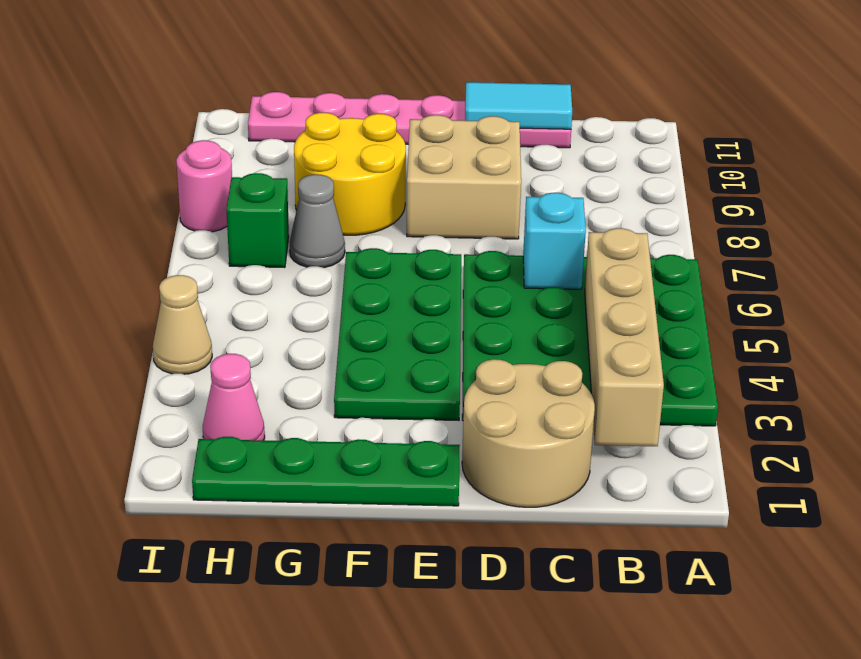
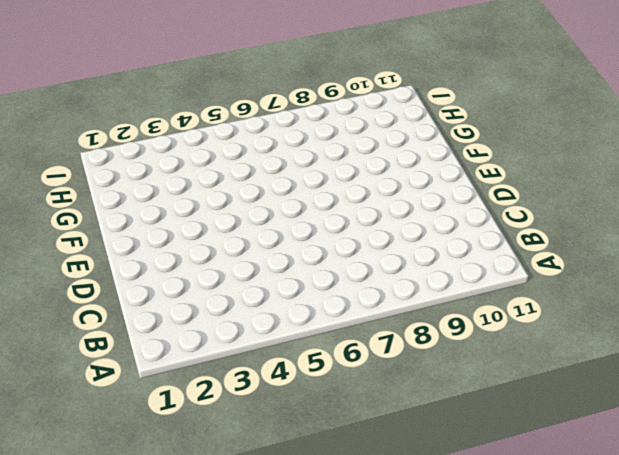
none -> green plate A3:D6 level 1
none -> tan round brick C1:D2 level 1
none -> pink plate C11:H11 level 1

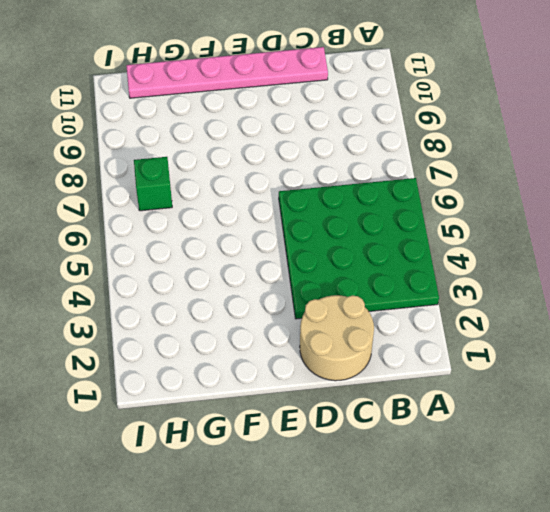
none -> tan brick D8:E9 level 1
none -> green plate E1:H1 level 1
none -> green plate E3:F6 level 1

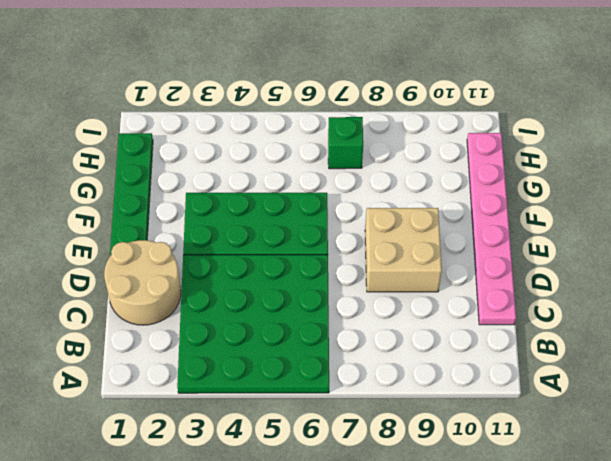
none -> yellow round brick F8:G9 level 1
none -> grey cone G7 level 1
none -> pink cone H2 level 1

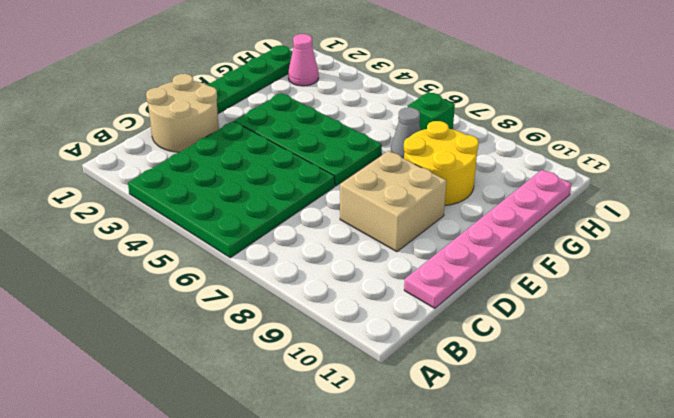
none -> tan cone I4 level 1
none -> pink round brick I8 level 1
none -> tan brick B2:B5 level 2

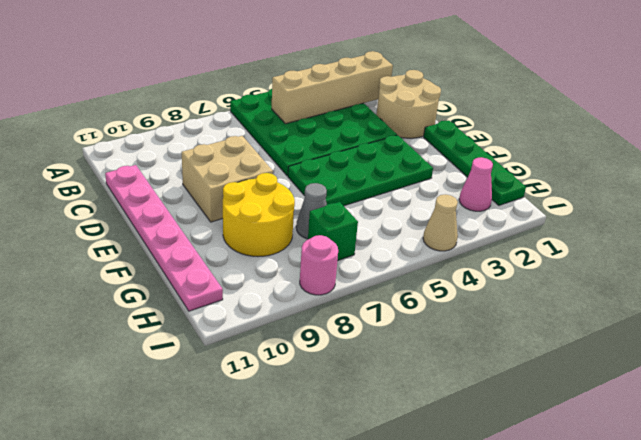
none -> cyan brick C6 level 2
none -> cyan tile C11:D11 level 2

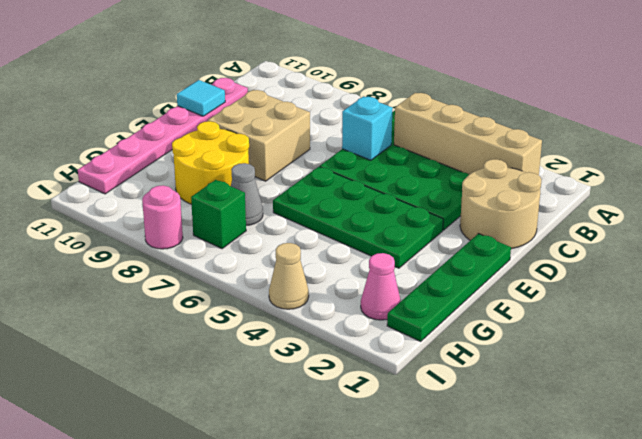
cyan tile D11 level 2 -> cyan tile C11:D11 level 2

